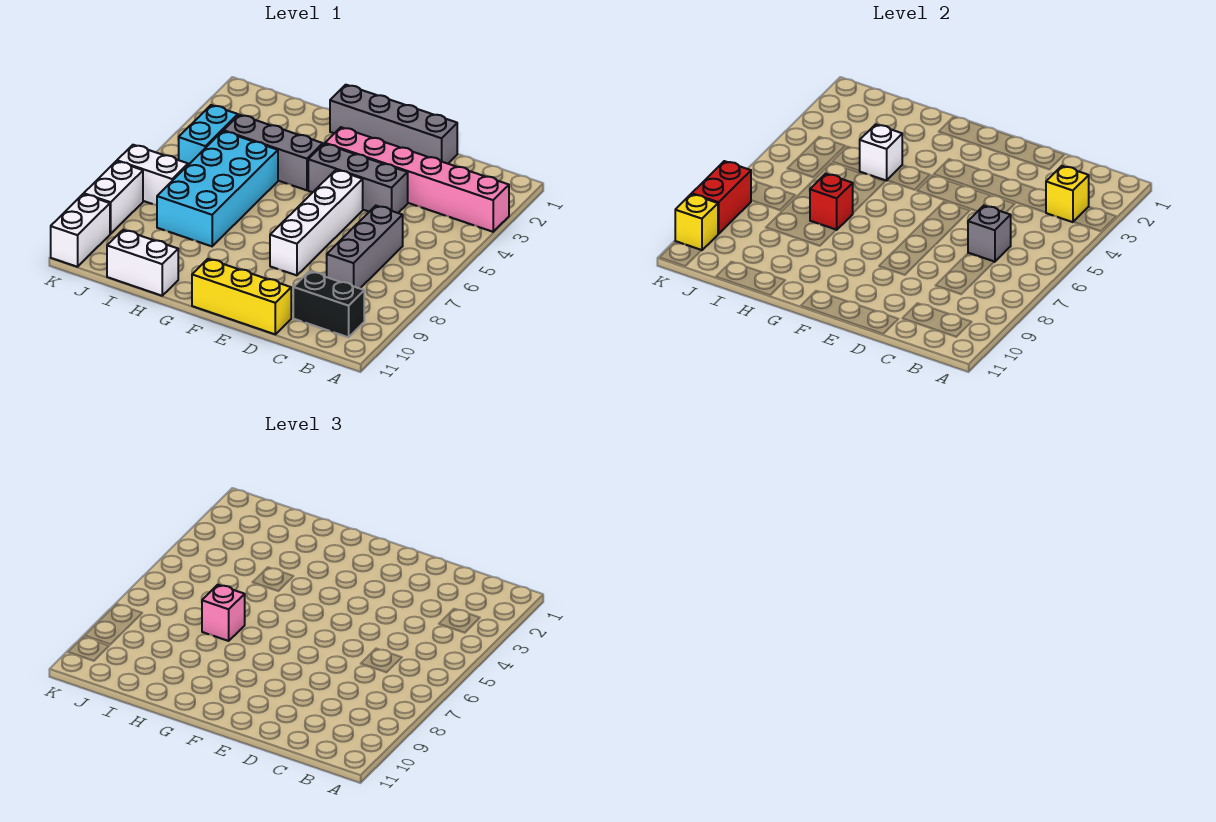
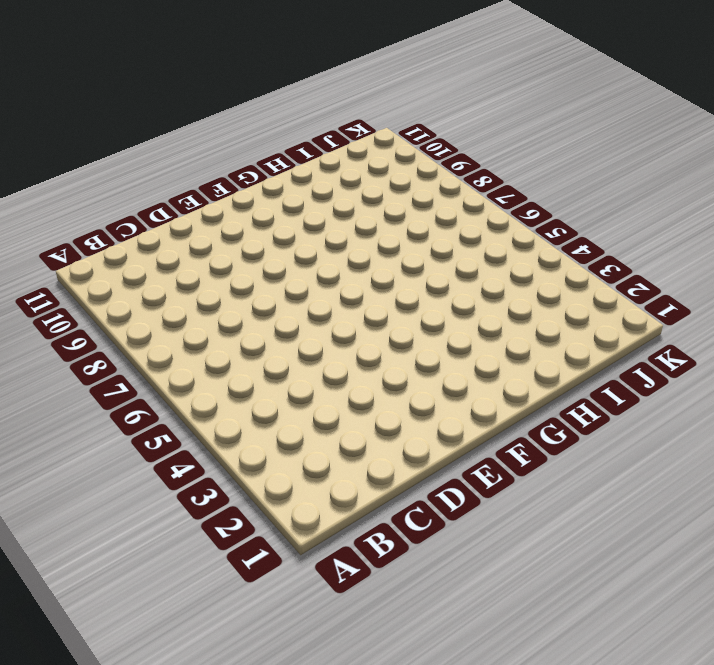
none -> pink brick A3:F3 level 1
none -> black brick B10:C10 level 1
none -> grey brick C6:C8 level 1

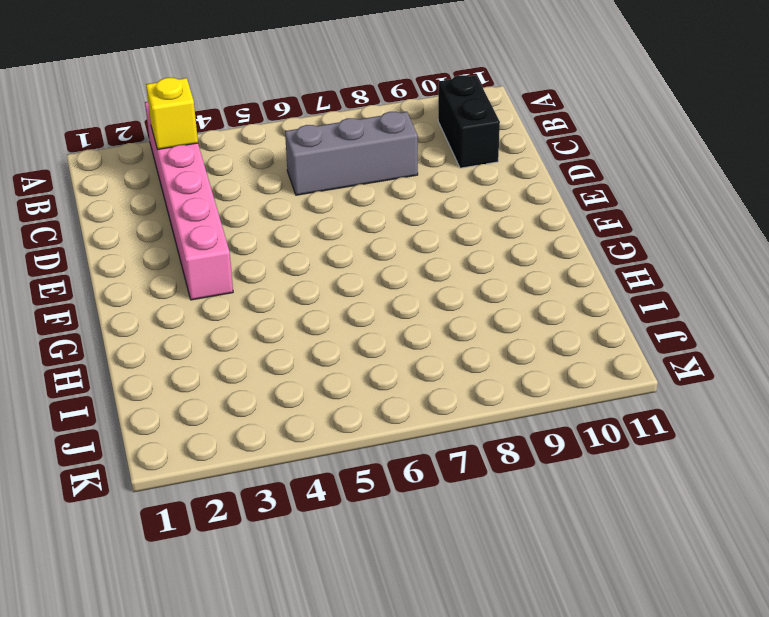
none -> grey brick D1:G1 level 1
none -> grey brick D4:F4 level 1
none -> yellow brick D11:F11 level 1

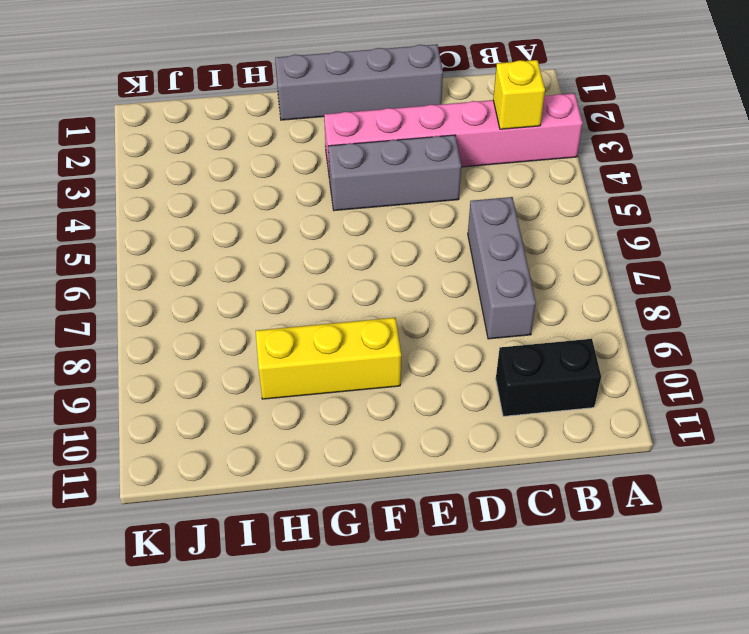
yellow brick F9:H9 level 1 -> yellow brick D11:F11 level 1
none -> white brick E5:E8 level 1
none -> grey brick G4:I4 level 1
none -> cyan brick H5:I8 level 1

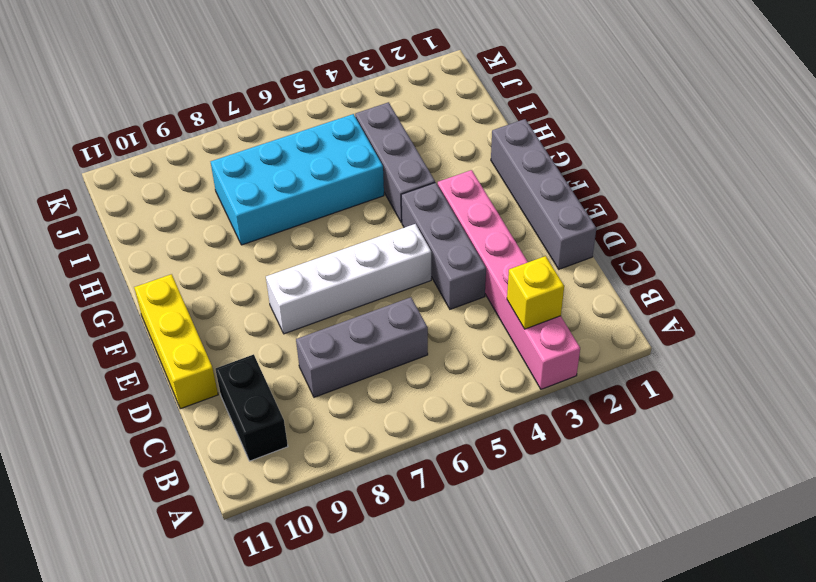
none -> white brick H11:I11 level 1
none -> cyan brick J4:J5 level 1
none -> white brick J7:K7 level 1

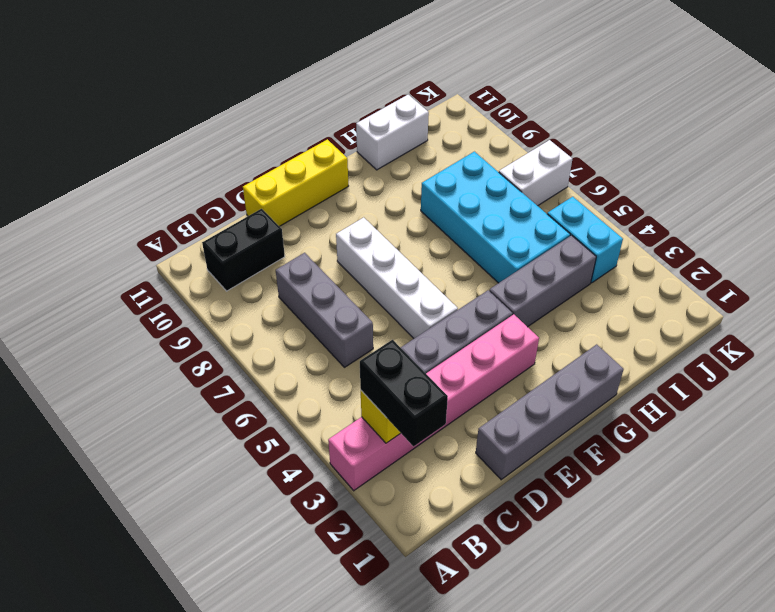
black brick B2:B3 level 3 -> none
none -> white brick K8:K9 level 1
none -> white brick K10:K11 level 1
none -> grey brick C6 level 2

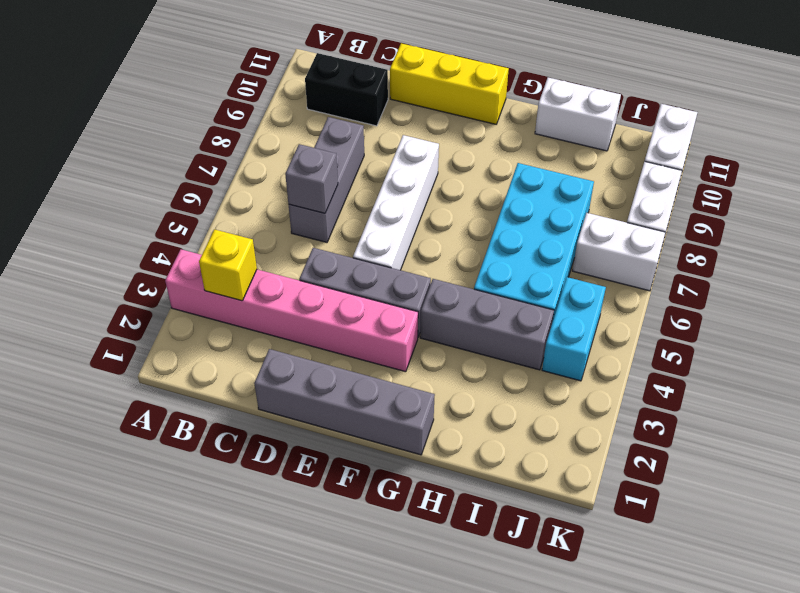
none -> white brick H4 level 2
none -> red brick H7 level 2
none -> red brick K8:K9 level 2

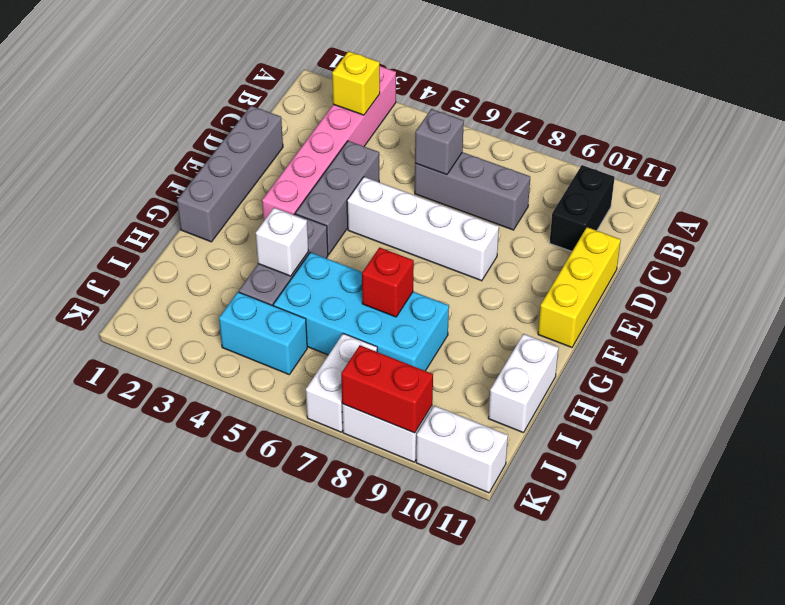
none -> yellow brick K10 level 2
none -> pink brick H7 level 3

